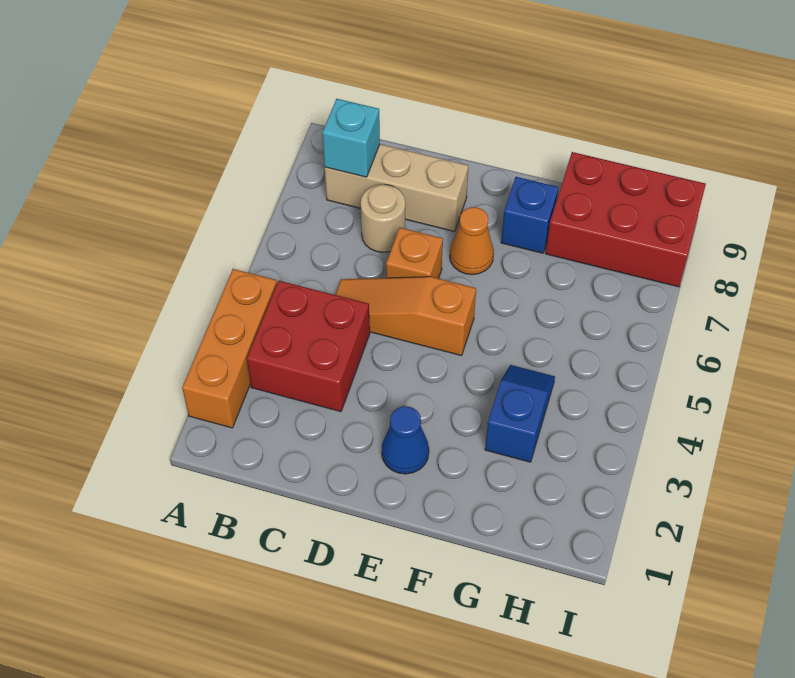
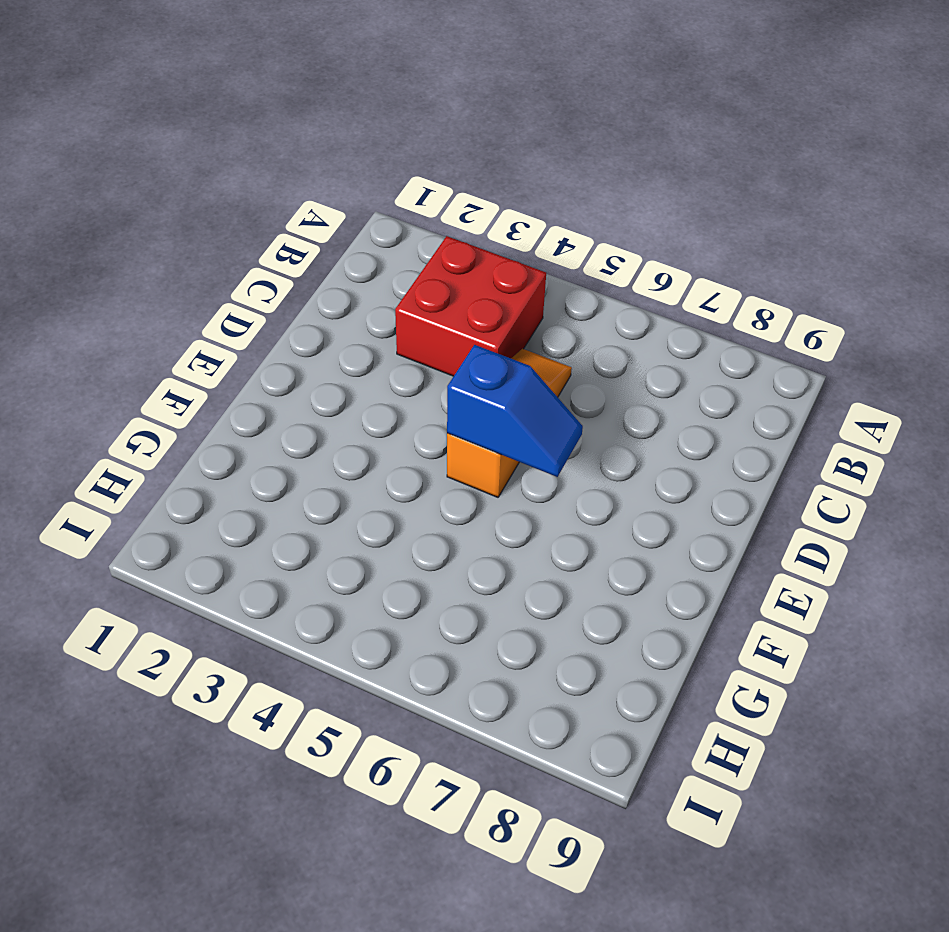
blue slope E5:E6 level 2 top 5 -> blue slope G3:G4 level 1 top 3
none -> orange brick A2:A4 level 1
none -> tan brick B8:D8 level 1
none -> tan round brick C7 level 1

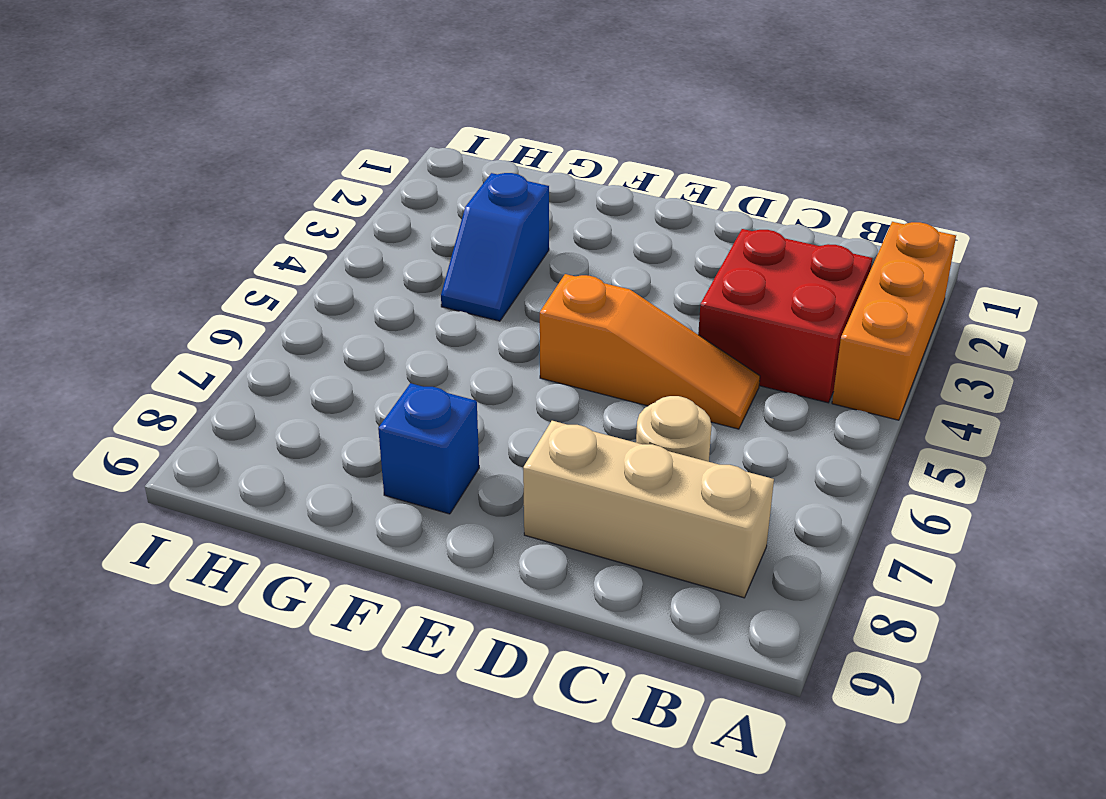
none -> orange brick D6 level 1
none -> blue cone E2 level 1
none -> orange cone E7 level 1

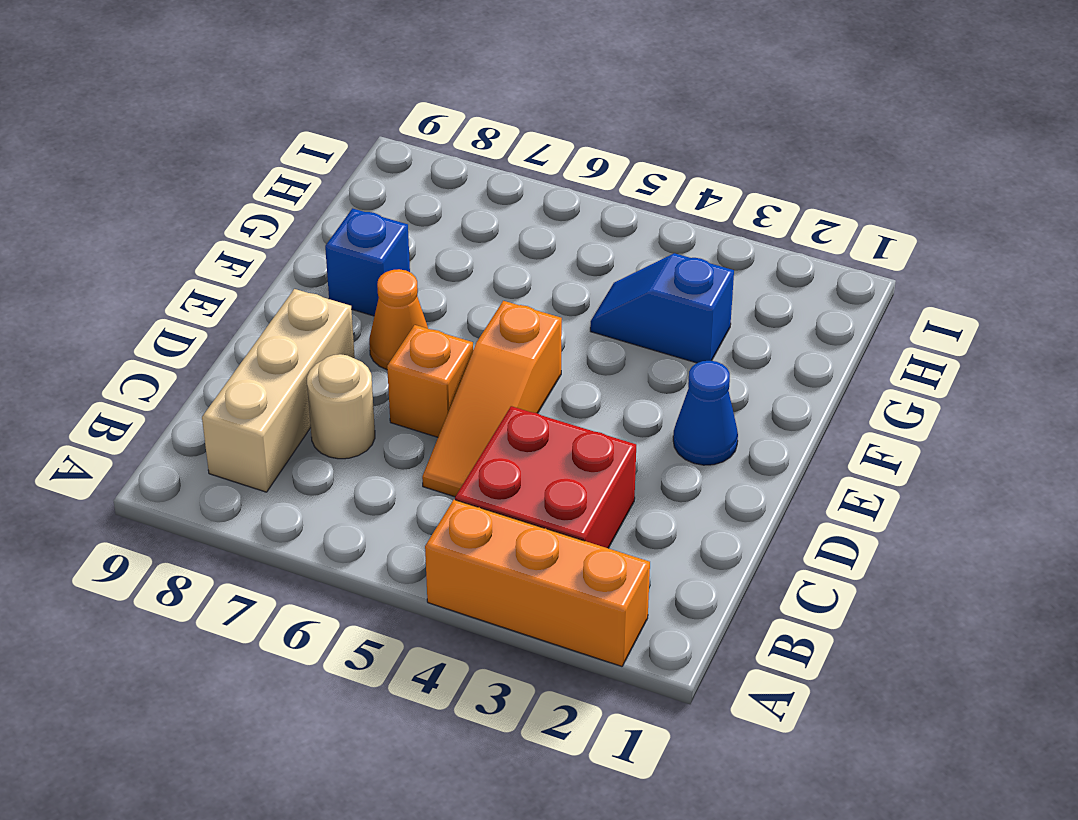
none -> red brick G8:I9 level 1
none -> cyan brick B8 level 2

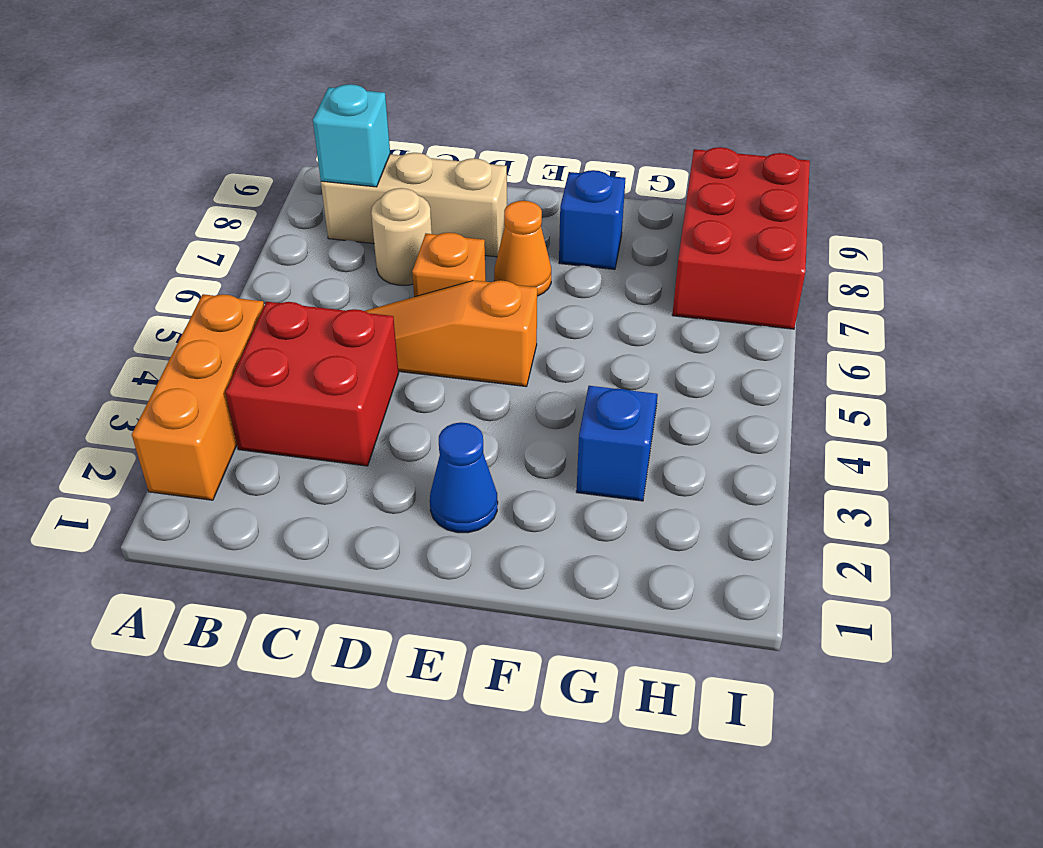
red brick H7:I9 level 1 -> red brick G8:I9 level 1

